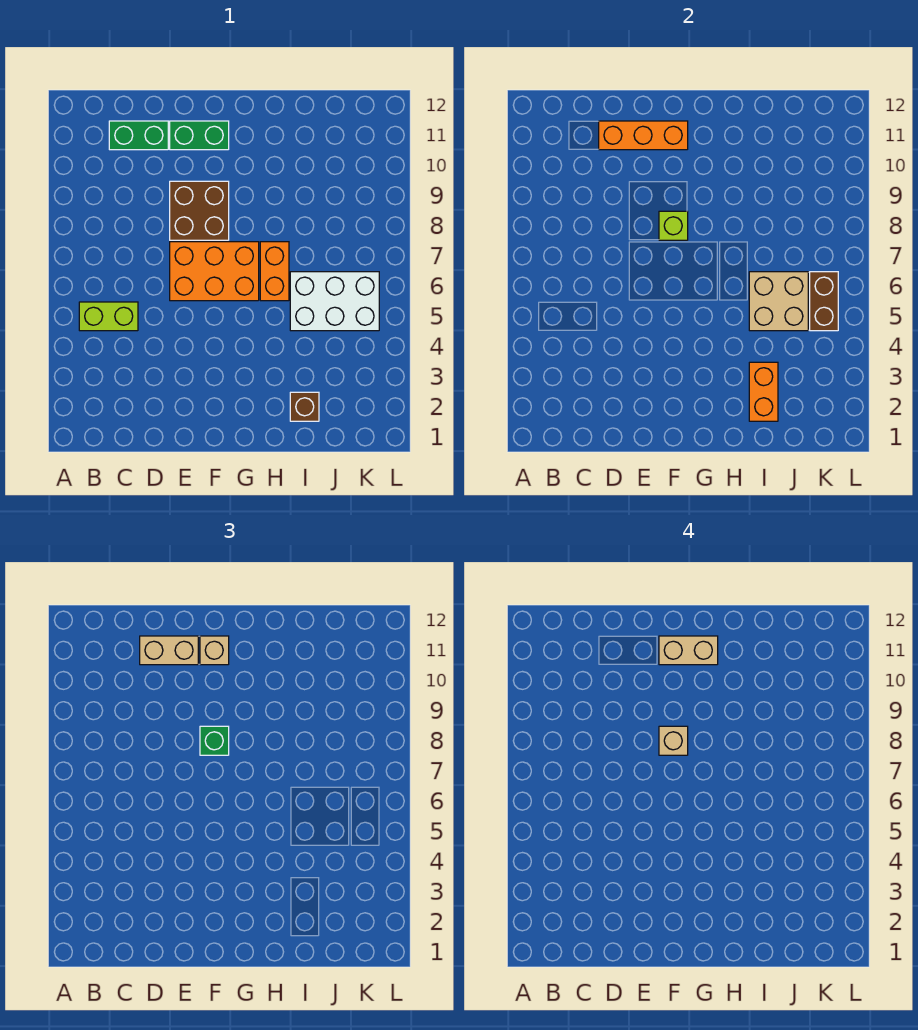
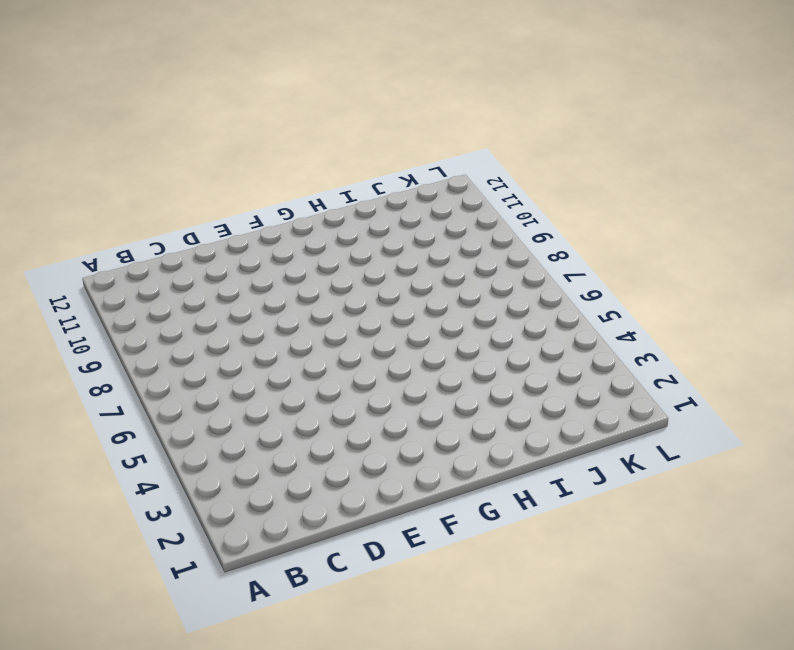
none -> lime brick B5:C5 level 1
none -> green brick C11:D11 level 1
none -> orange brick E6:G7 level 1

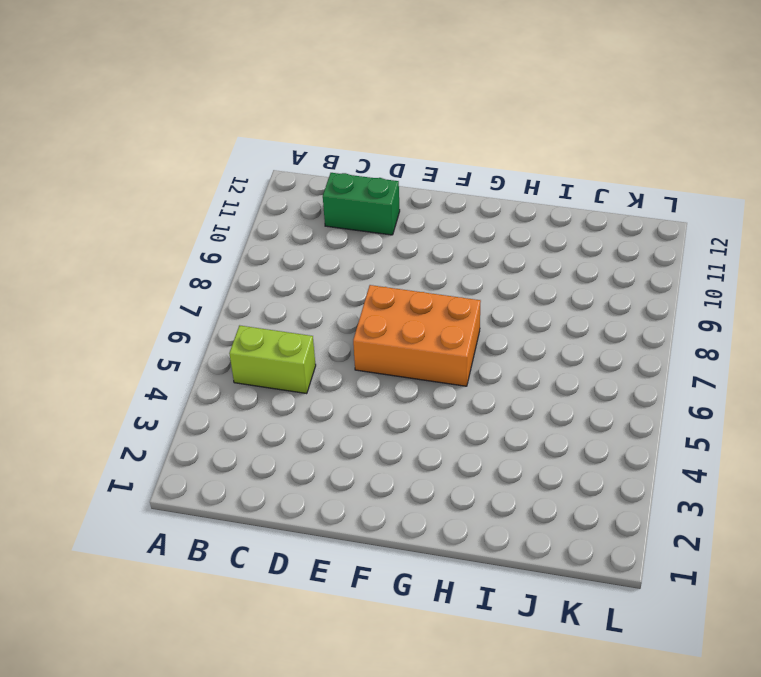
none -> brown brick E8:F9 level 1
none -> green brick E11:F11 level 1
none -> orange brick H6:H7 level 1

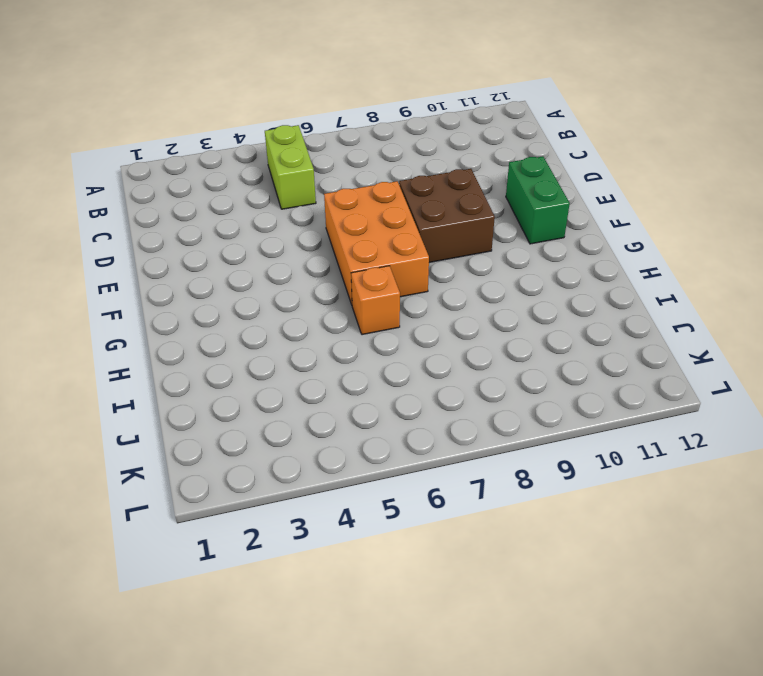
orange brick H6 level 1 -> orange brick H6:H7 level 1
none -> green brick C11:D11 level 1
none -> brown brick I2 level 1
none -> white brick I5:K6 level 1

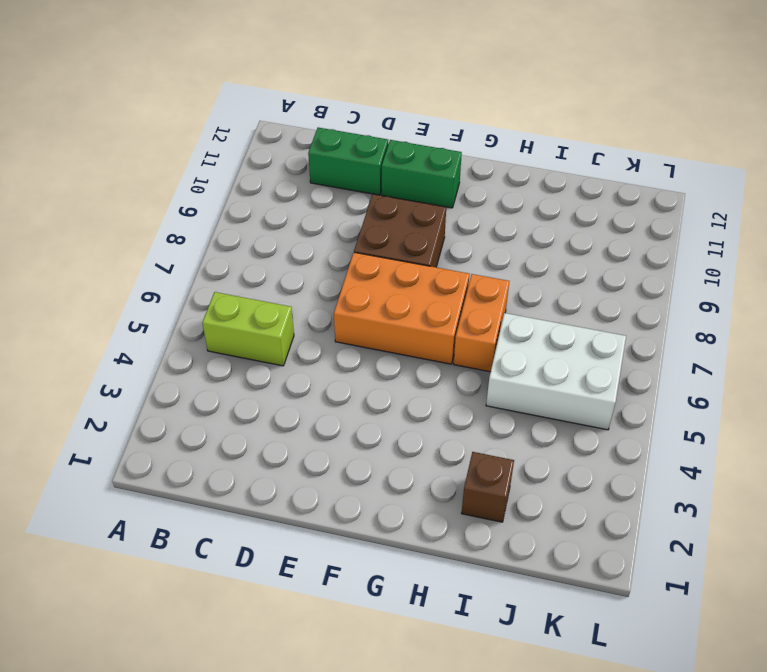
none -> orange brick D11:F11 level 2
none -> lime brick F8 level 2
none -> orange brick I2:I3 level 2

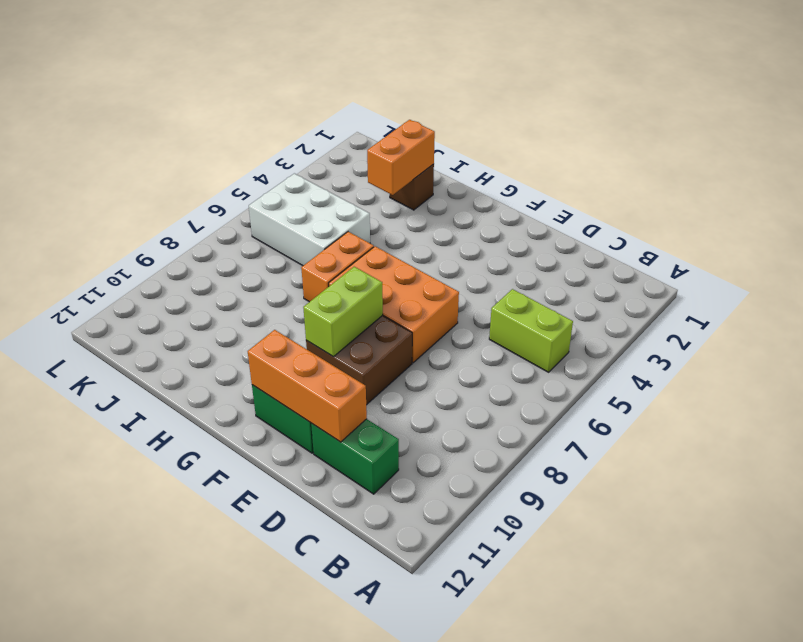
lime brick F8:F9 level 2 -> lime brick F8 level 2
none -> tan brick I5:J6 level 2
none -> brown brick K5:K6 level 2
none -> tan brick D11:E11 level 3

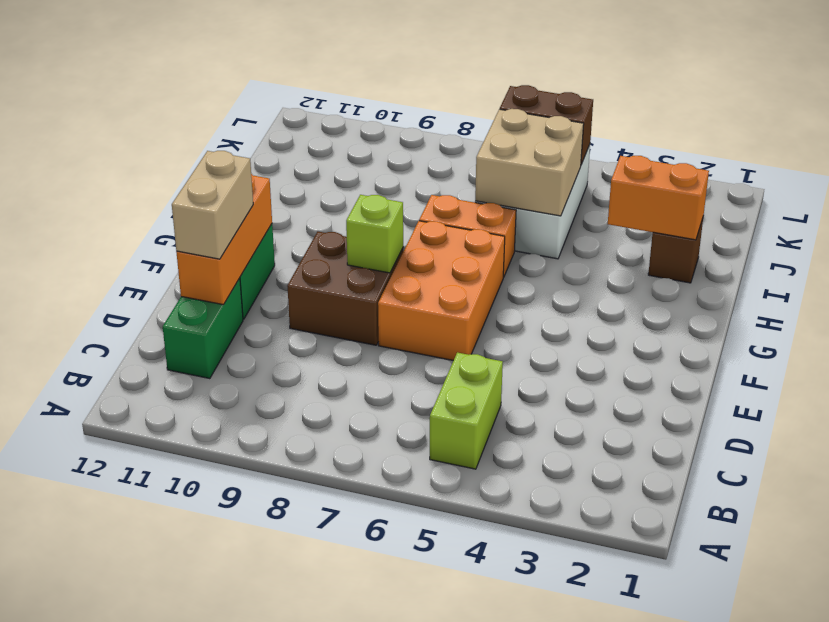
none -> green brick F8 level 3
none -> tan brick F11 level 3
none -> tan brick F8 level 4

